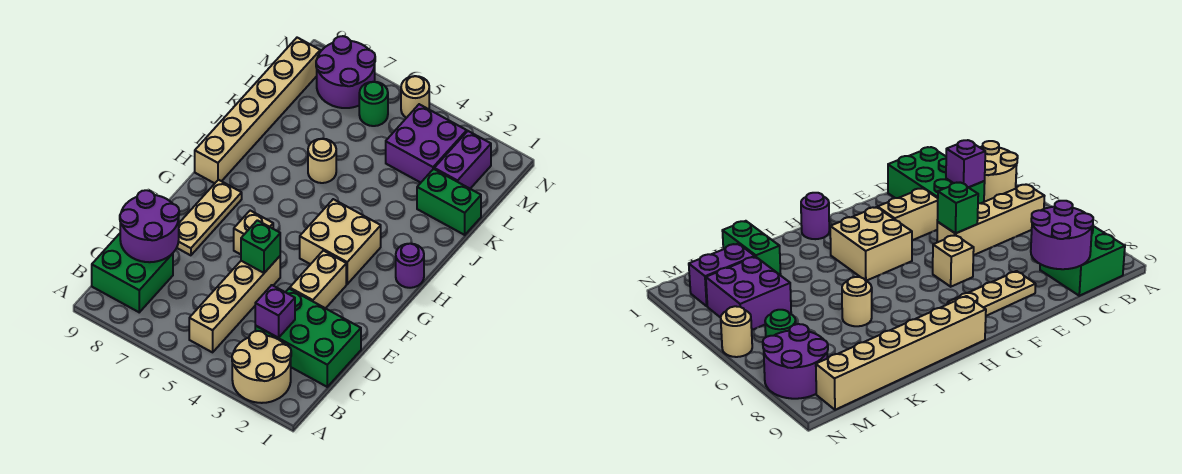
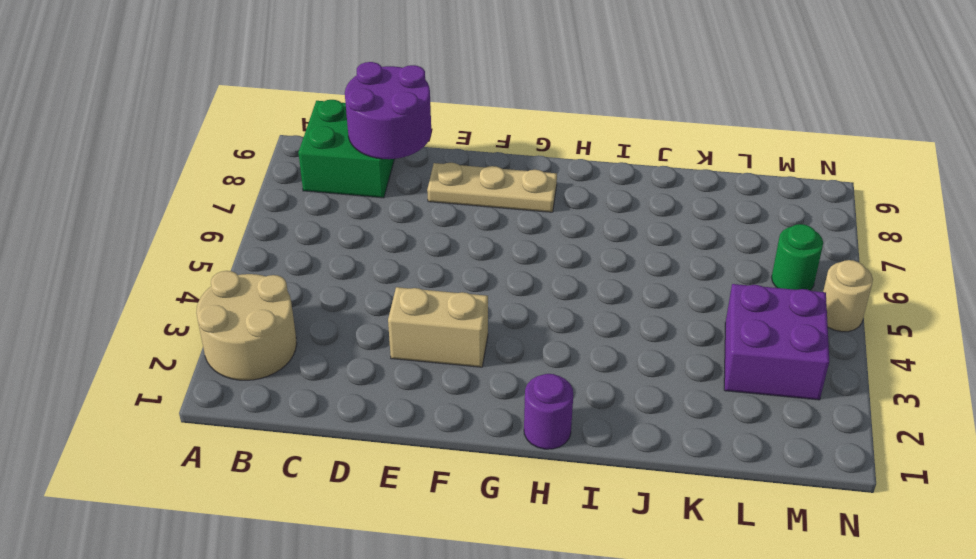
none -> tan brick B5:E5 level 1
none -> green brick C1:D3 level 1
none -> tan brick F6 level 1

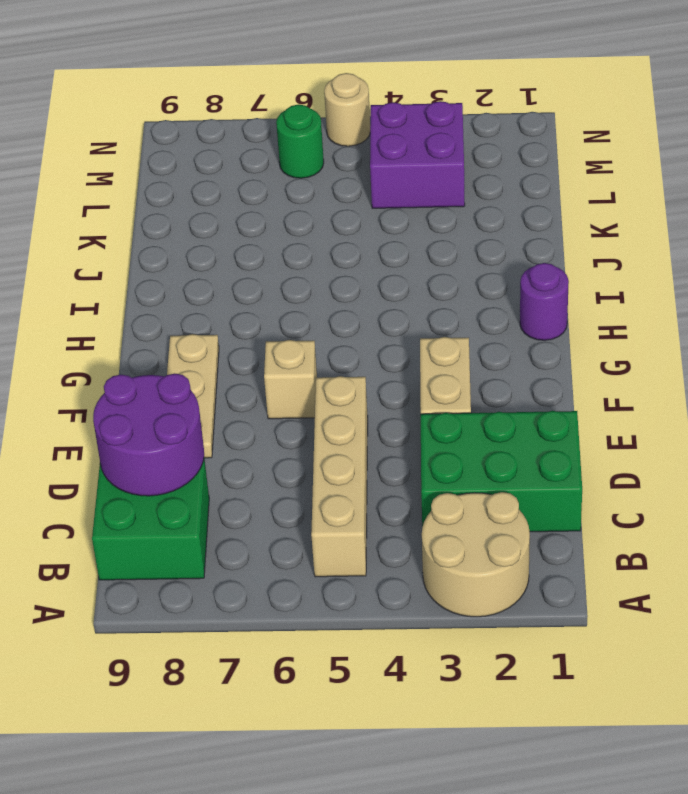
none -> tan brick G3:H4 level 1
none -> tan brick H9:M9 level 1
none -> tan round brick J6 level 1

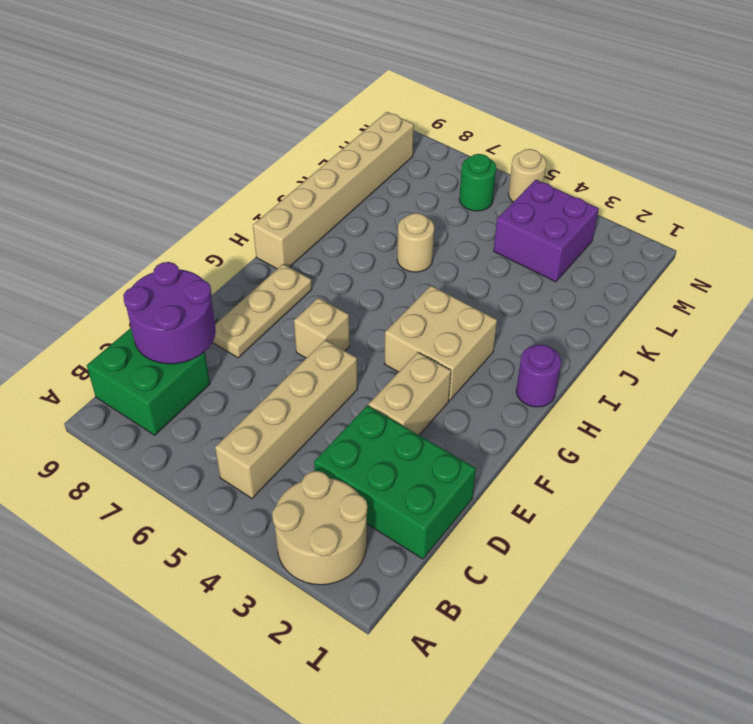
none -> green brick K1:K2 level 1
none -> purple brick L2:M2 level 1
none -> purple round brick M7:N8 level 1

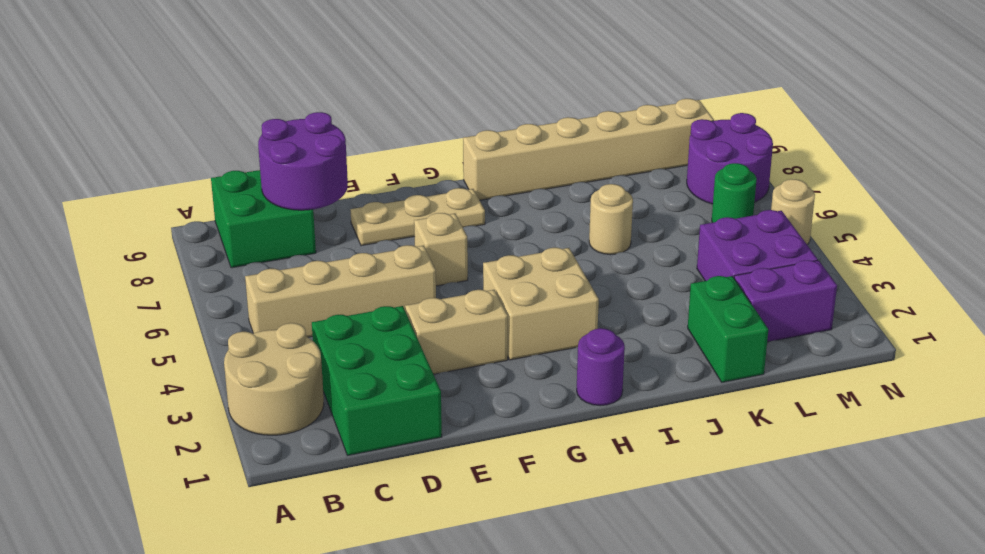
none -> purple brick C3 level 2
none -> green brick E5 level 2

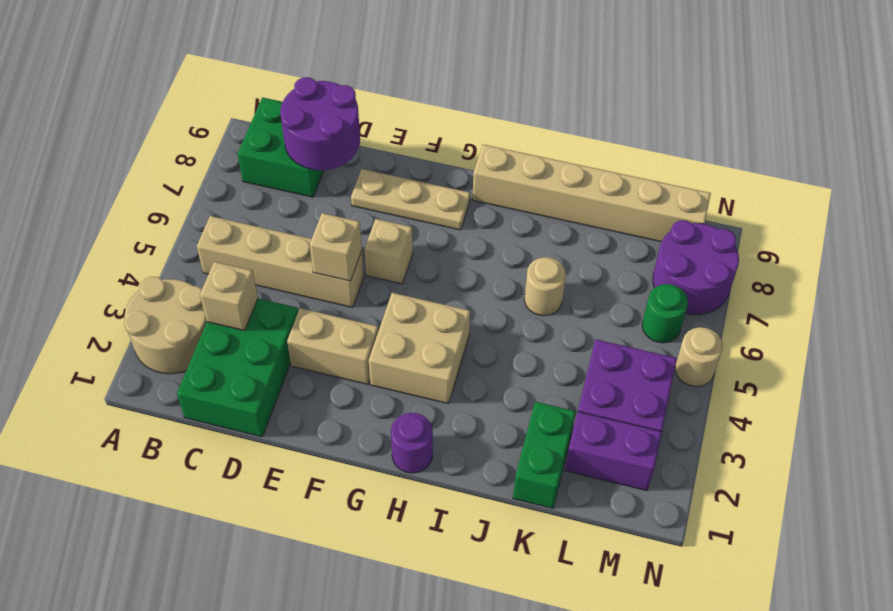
tan brick C3 level 2 -> purple brick C3 level 2
tan brick E5 level 2 -> green brick E5 level 2

